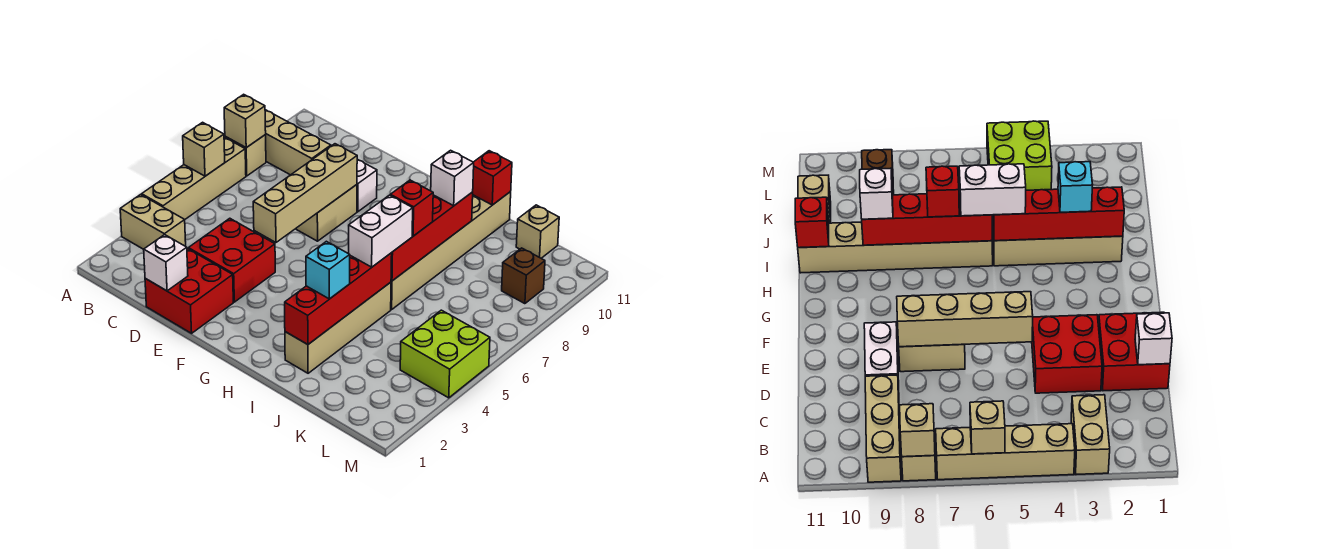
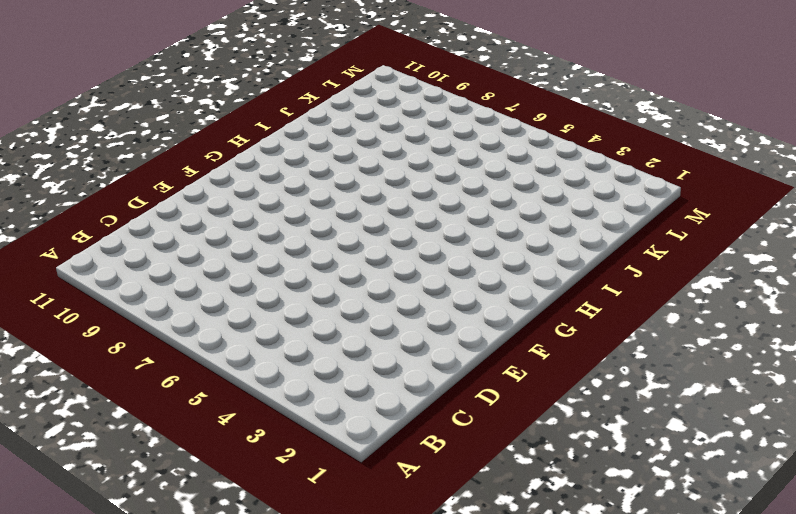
none -> tan brick A3:B3 level 1
none -> tan brick A4:A7 level 1
none -> tan brick A8 level 1

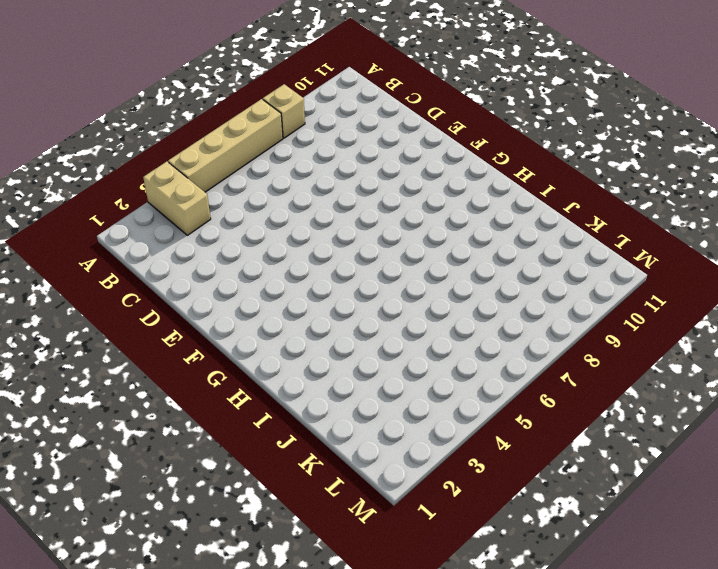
none -> tan brick A9:C9 level 1
none -> red brick D1:E2 level 1
none -> red brick D3:E4 level 1

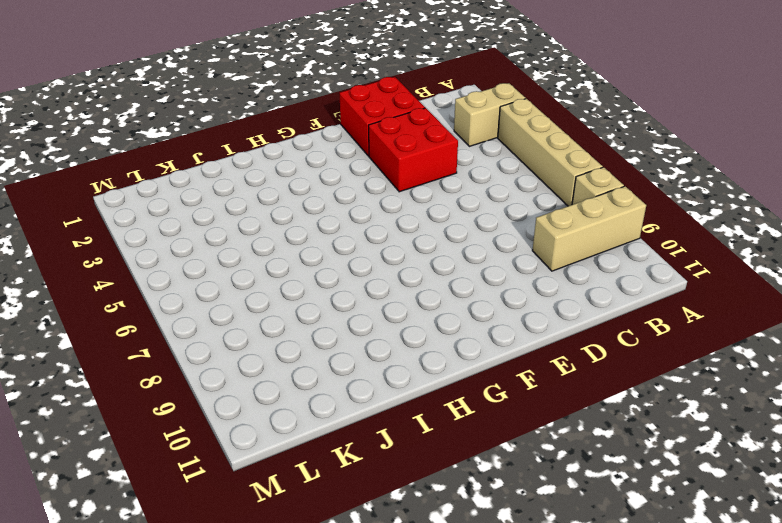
none -> white brick D9:E9 level 1
none -> tan brick E7:E8 level 1
none -> tan brick I2:I5 level 1

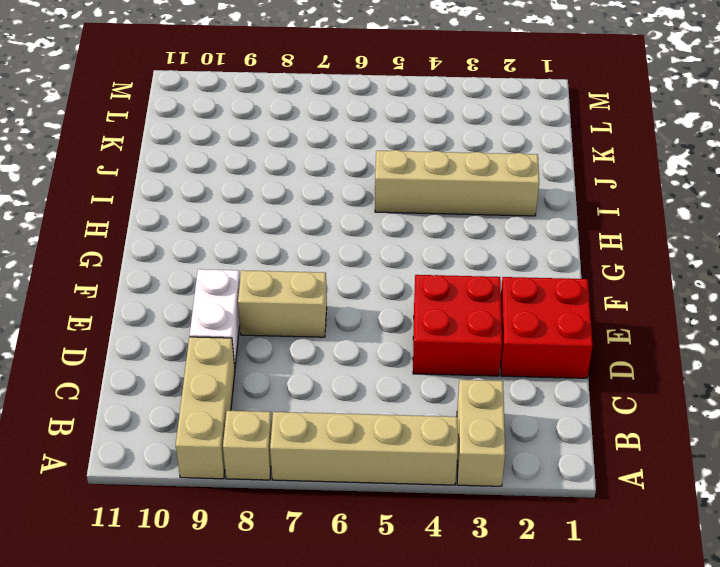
none -> tan brick I6:I11 level 1
none -> tan brick K11 level 1
none -> lime brick L4:M5 level 1

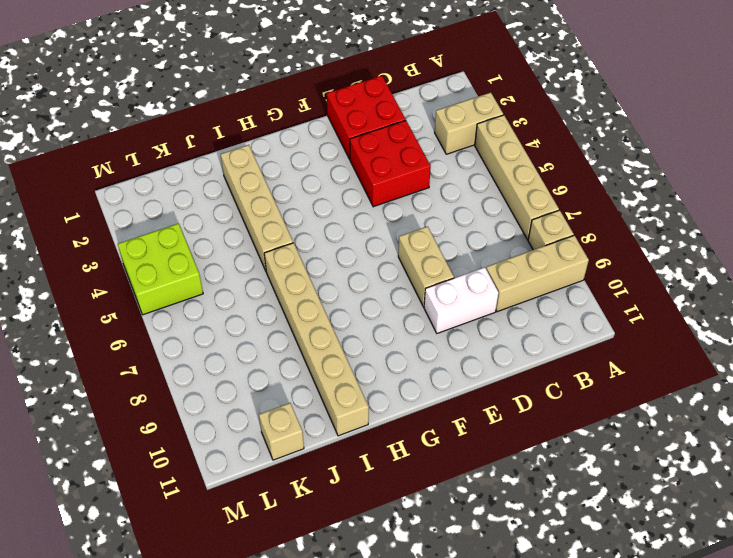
none -> brown brick L9 level 1
none -> tan brick A6 level 2
none -> tan brick A8 level 2

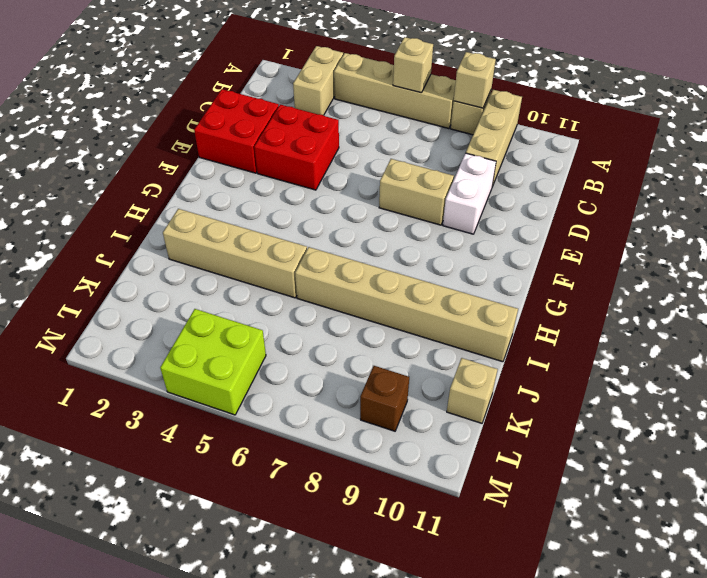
none -> white brick D1 level 2
none -> tan brick E5:E8 level 2
none -> red brick I2:I5 level 2

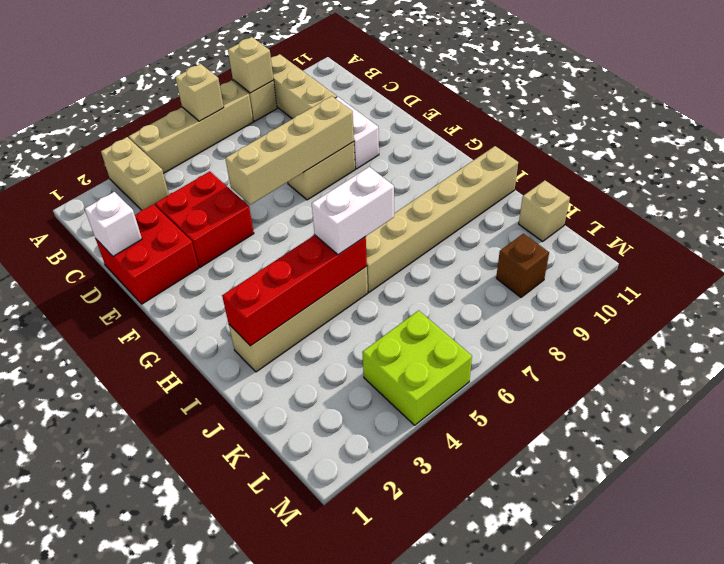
none -> red brick I6:I9 level 2
none -> red brick I11 level 2
none -> cyan brick I3 level 3

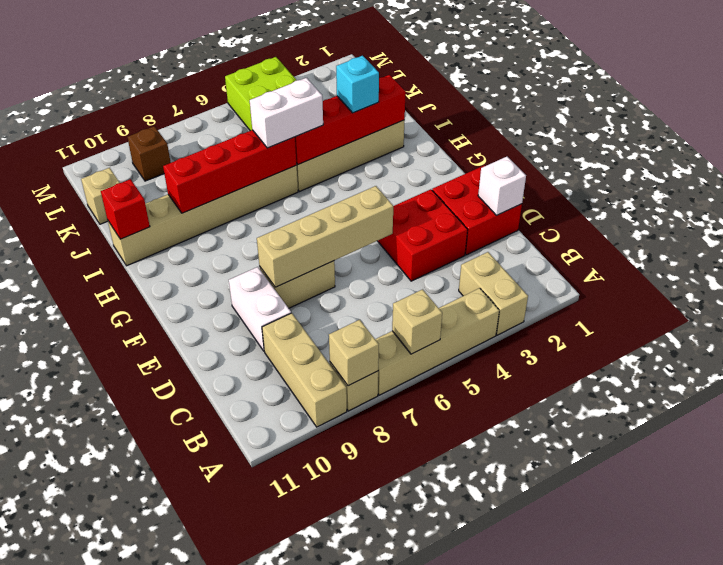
none -> red brick I7 level 3
none -> white brick I9 level 3

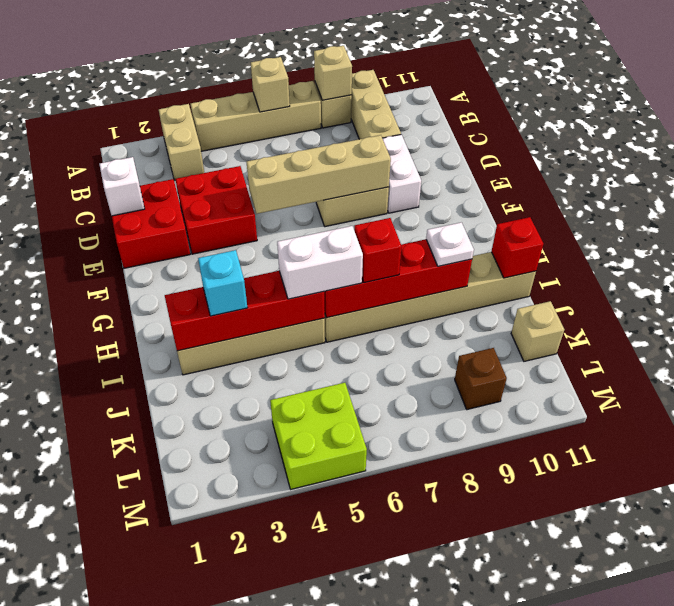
white plate I9 level 3 -> white brick I9 level 3

